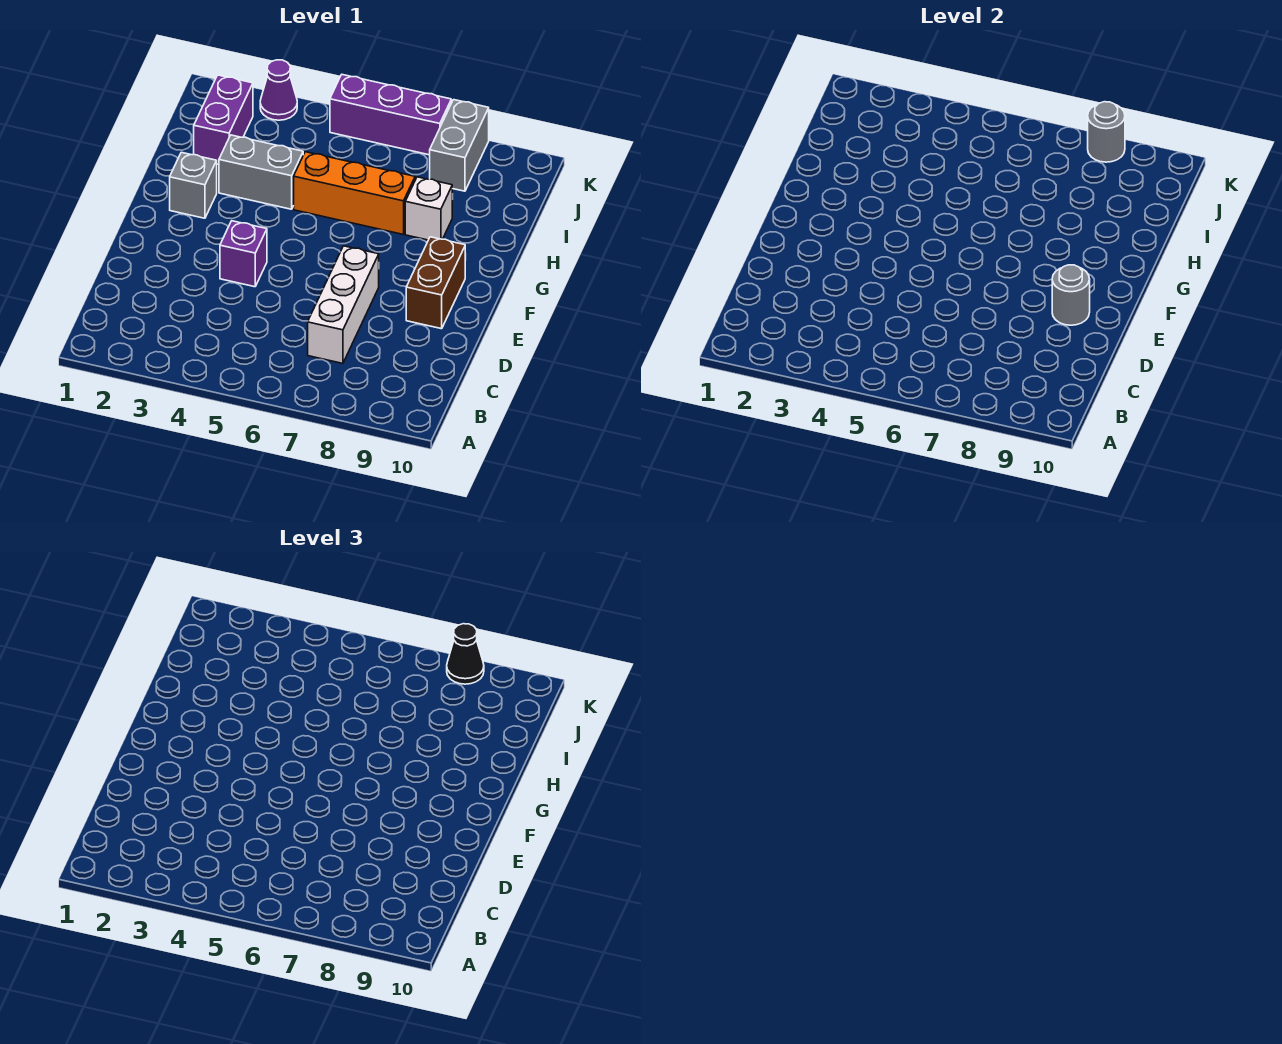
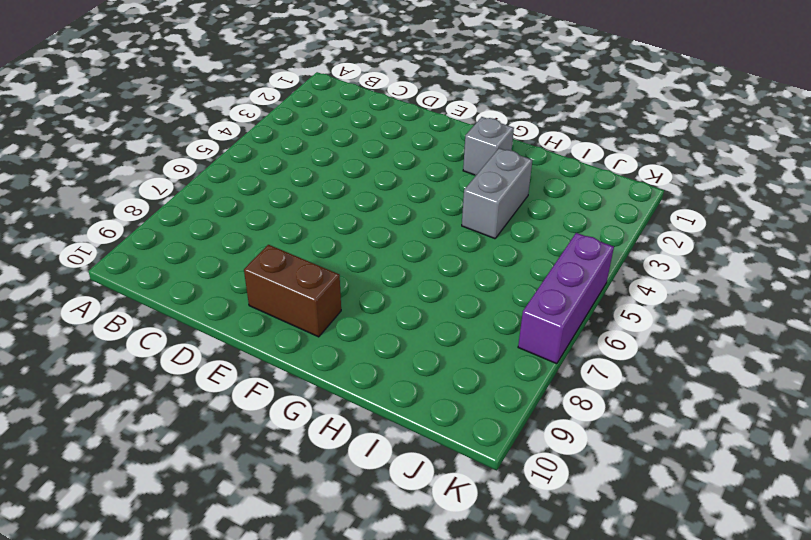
none -> white brick C7:E7 level 1
none -> purple brick E4 level 1
none -> orange brick H5:H7 level 1

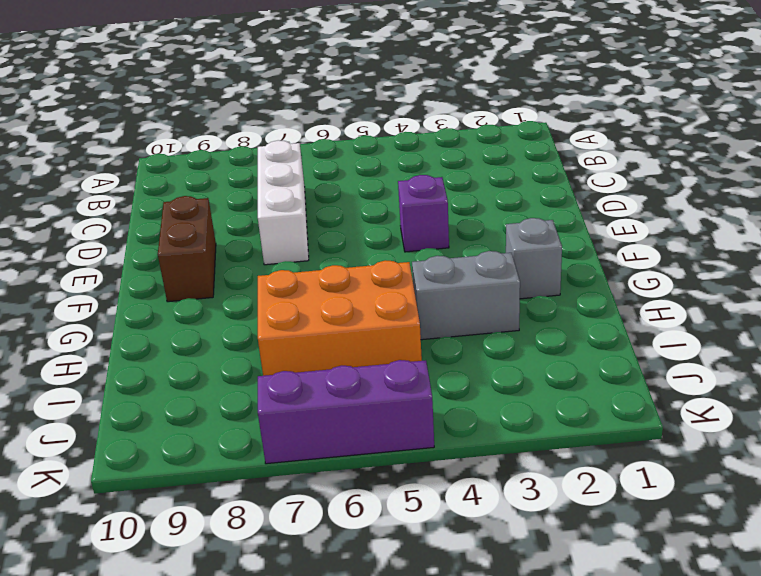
orange brick H5:I7 level 1 -> orange brick H5:H7 level 1
none -> white brick H8 level 1
none -> purple brick I2:J2 level 1
none -> grey brick J8:K8 level 1

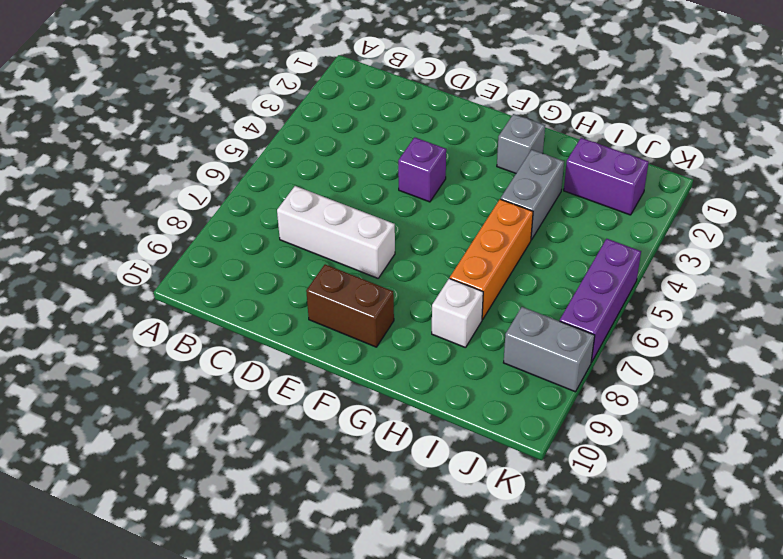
none -> purple cone K3 level 1
none -> grey round brick E9 level 2
none -> grey round brick K8 level 2

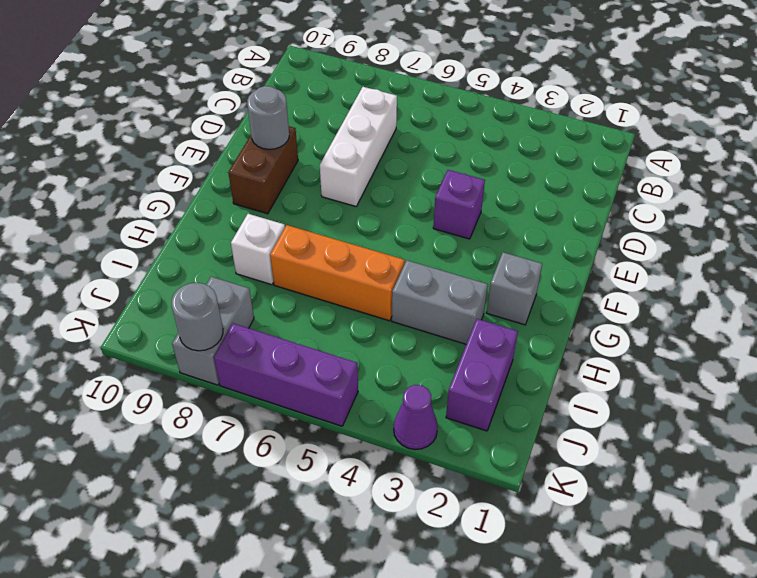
none -> black cone K8 level 3

